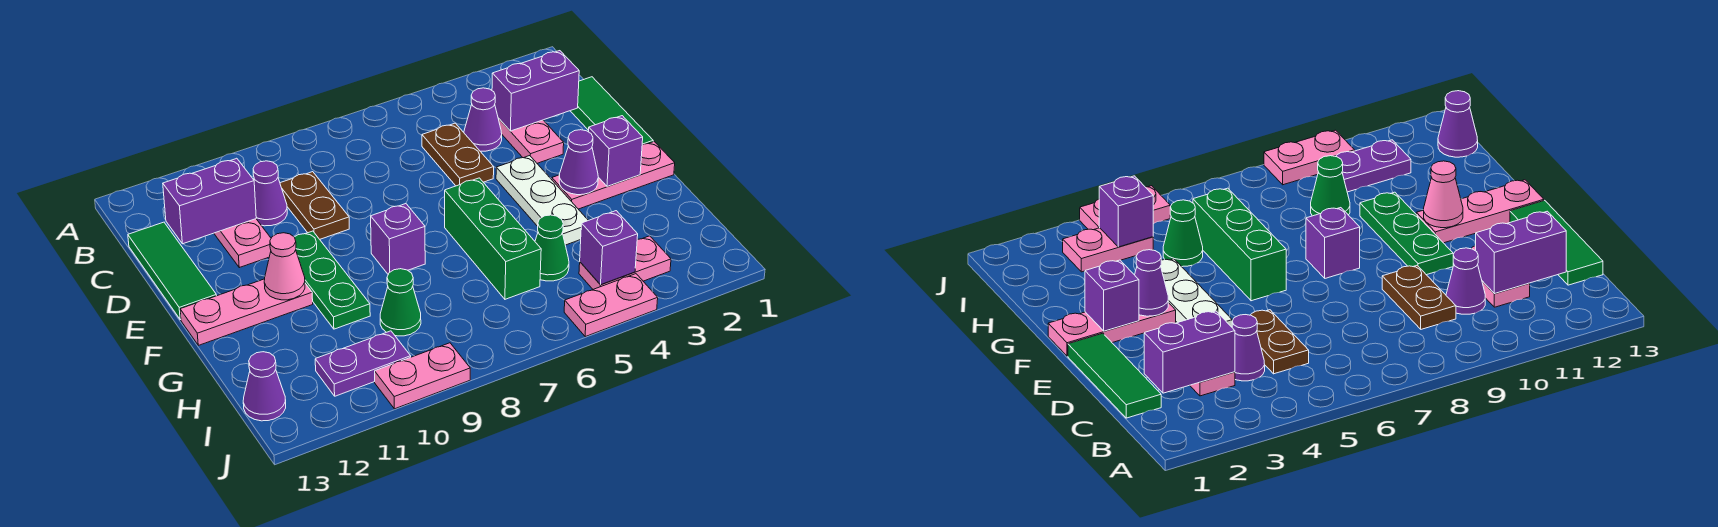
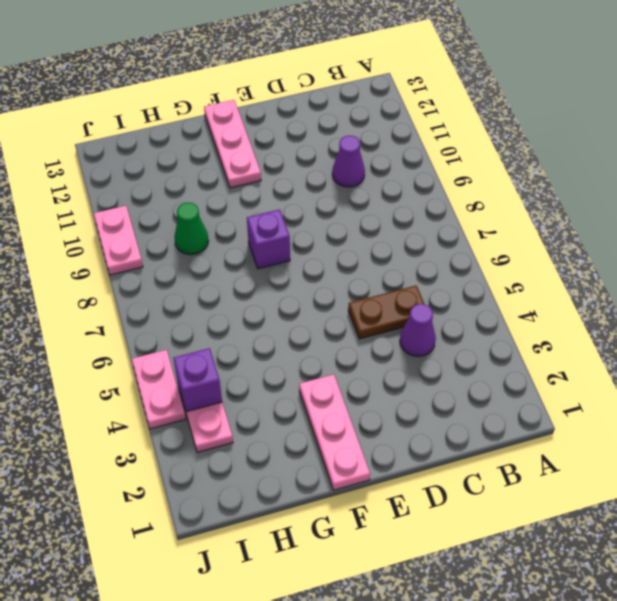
none -> green tile C1:E1 level 1
none -> pink plate C3:D3 level 1
none -> brown plate C9:D9 level 1

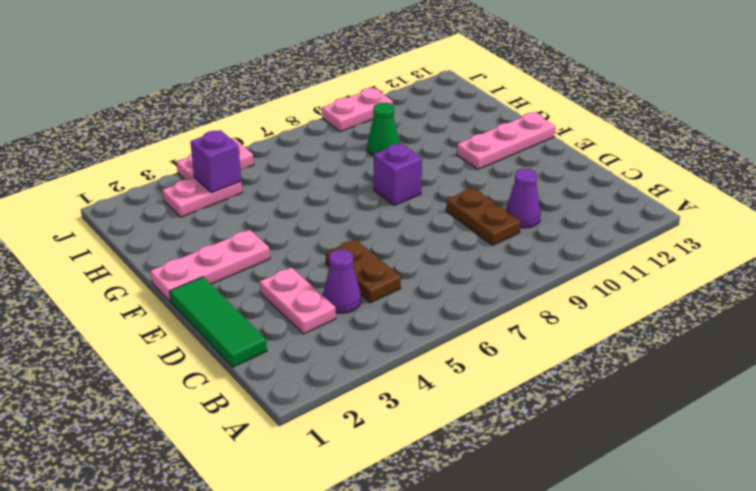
none -> pink plate C11:D11 level 1
none -> green tile C13:E13 level 1
none -> white plate E4:G4 level 1

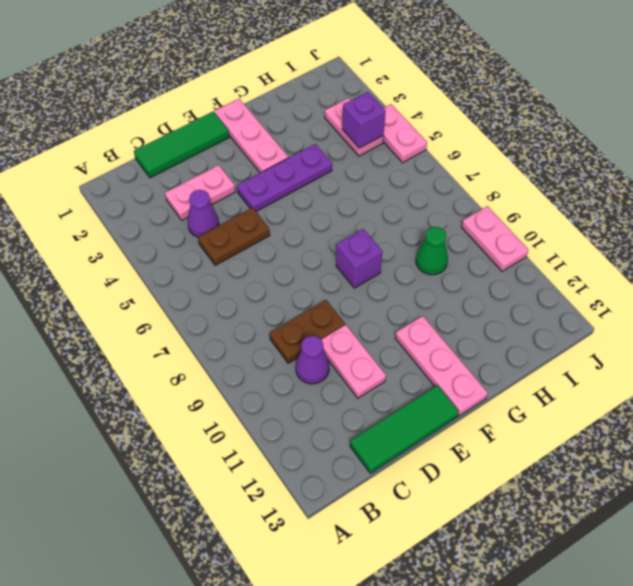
pink plate D10:D11 level 1 -> pink plate C11:D11 level 1
purple plate E4:G4 level 1 -> white plate E4:G4 level 1
none -> green plate E10:G10 level 1
none -> green brick F6:H6 level 1
none -> green cone H5 level 1

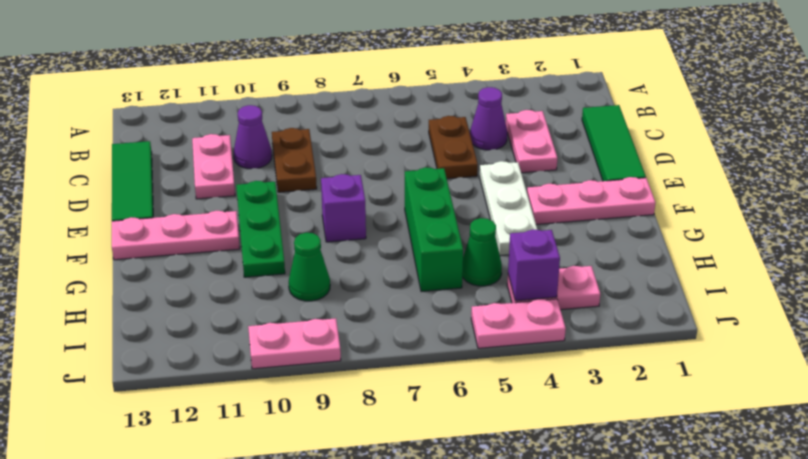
none -> purple plate I10:I11 level 1
none -> purple cone I13 level 1
none -> purple brick C2:C3 level 2

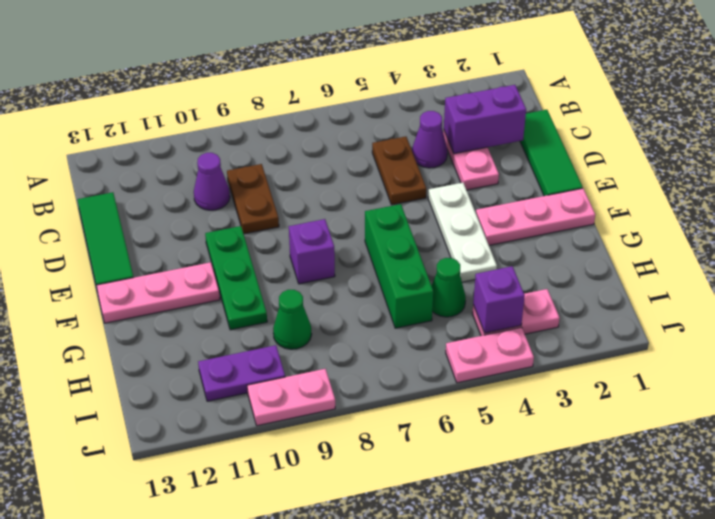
none -> pink plate C11:D11 level 1
none -> purple cone I13 level 1
none -> purple brick C11:C12 level 2

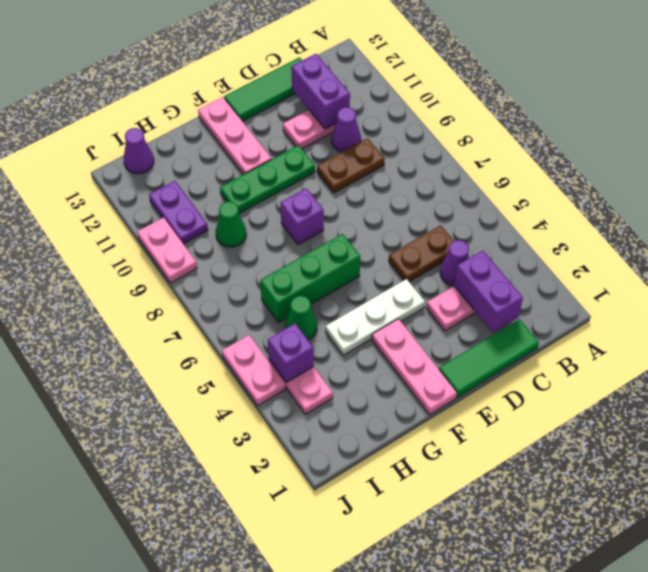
none -> purple brick F2 level 2
none -> purple cone F3 level 2
none -> pink cone F11 level 2

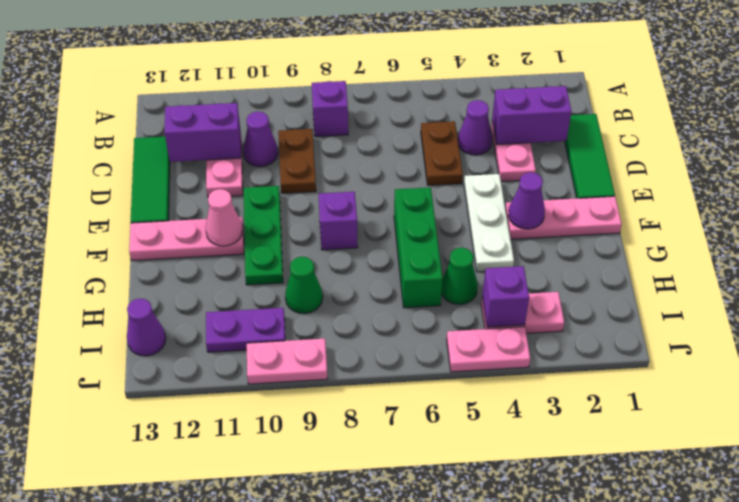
purple brick B8 level 1 -> purple brick F2 level 2

